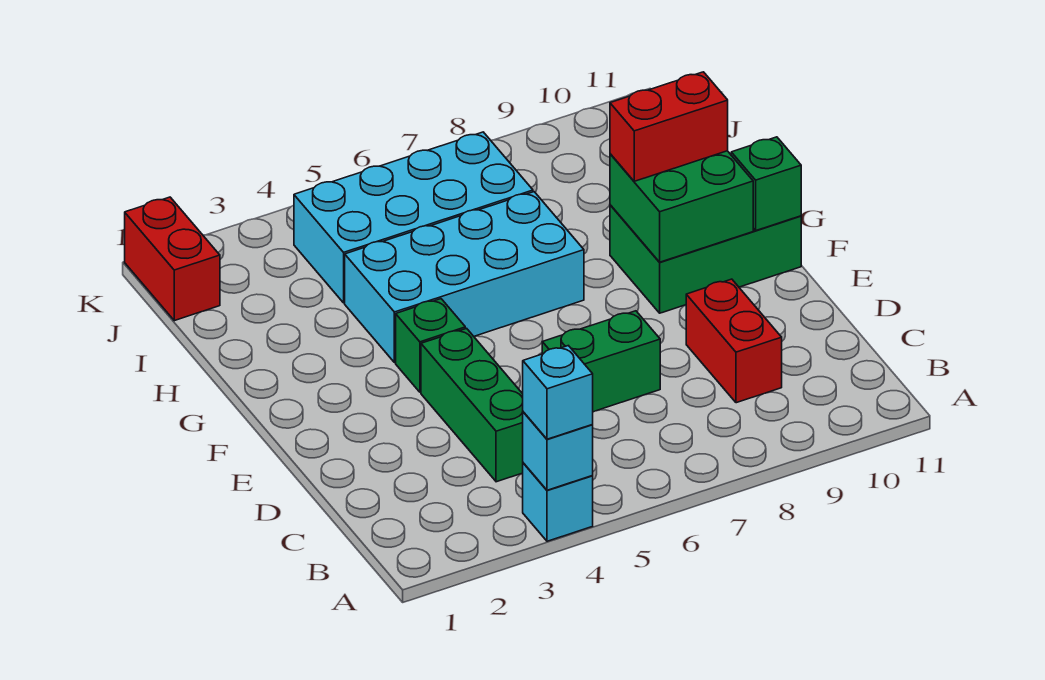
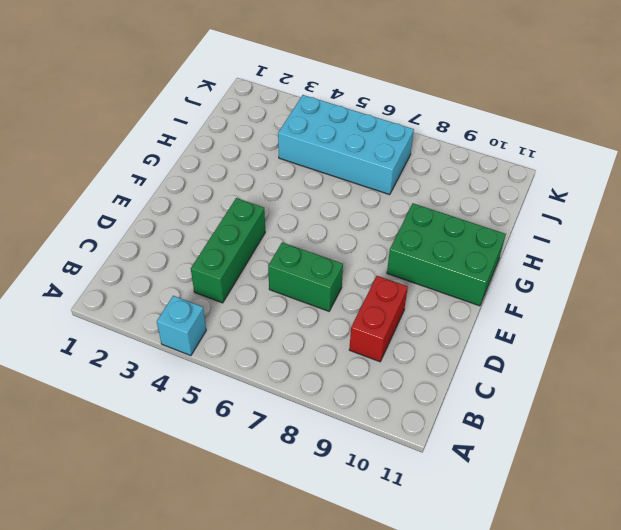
none -> green brick F4 level 1
none -> cyan brick G4:H7 level 1
none -> red brick J1:K1 level 1

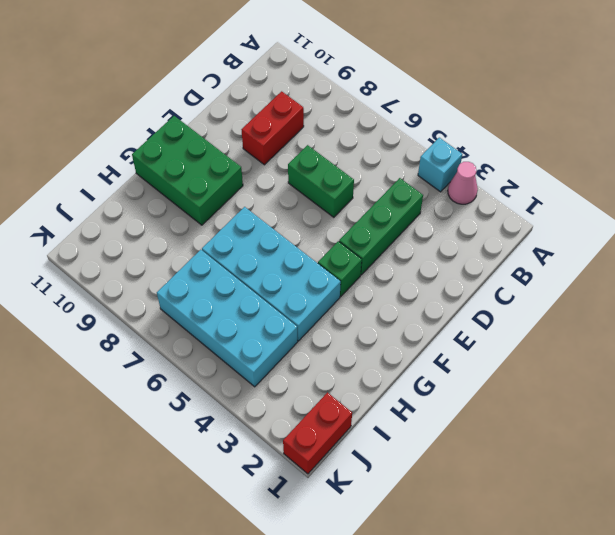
pink cone A3 level 1 -> none
none -> cyan brick A4 level 2
none -> green brick F9:G10 level 2
none -> green brick F11 level 2

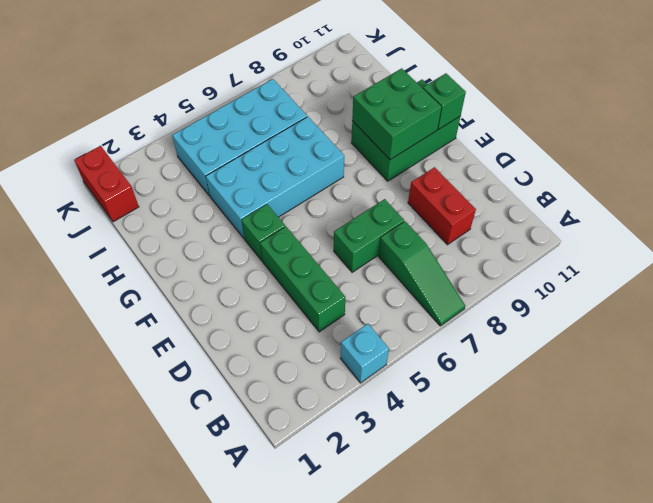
green slope A7:C7 level 1 top C -> none
none -> cyan brick A4 level 2
none -> cyan brick A4 level 3
none -> red brick G9:G10 level 3

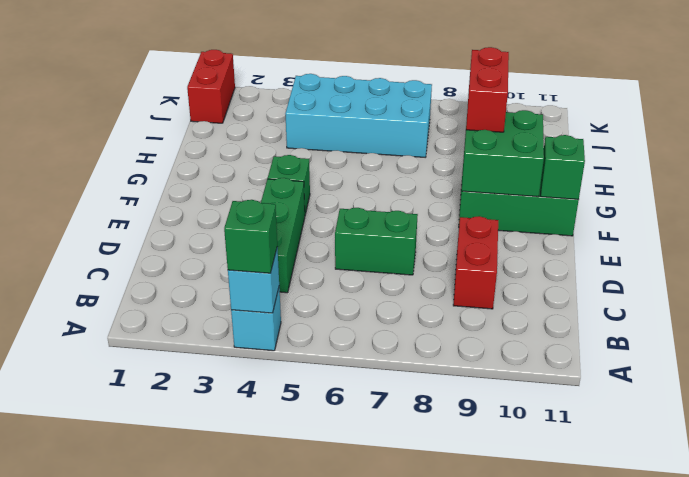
green brick A4 level 3 -> cyan brick A4 level 3
red brick G9:H9 level 3 -> red brick G9:G10 level 3
none -> cyan brick G4:H7 level 1

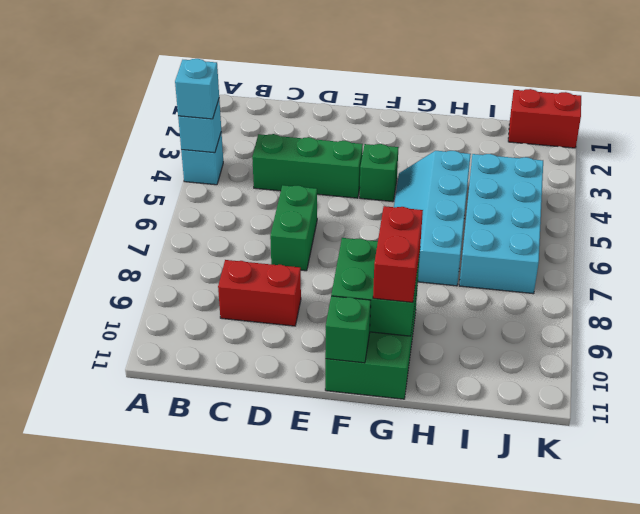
cyan slope G4:H7 level 1 top H -> cyan brick G4:H7 level 1

